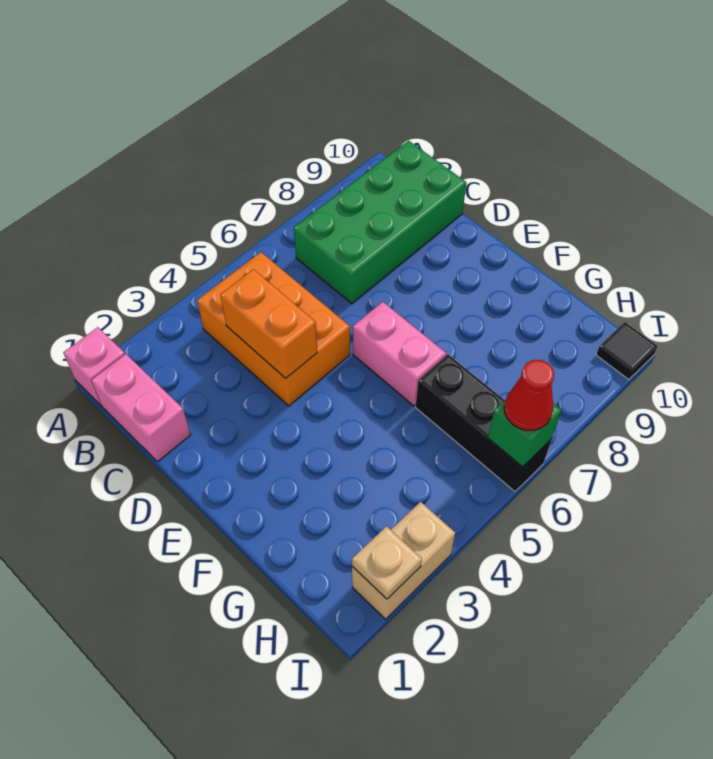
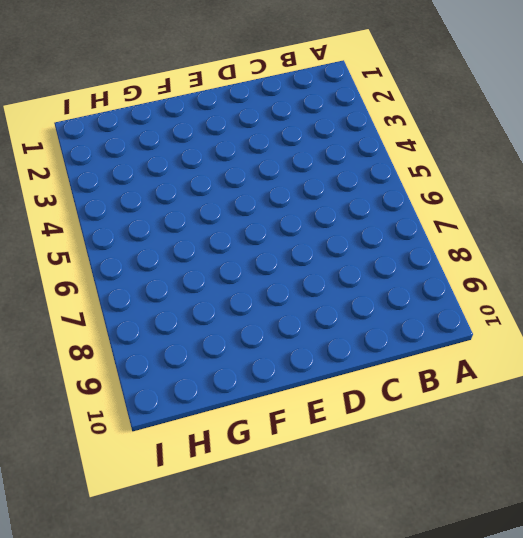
none -> pink brick A1 level 1
none -> pink brick B1:C1 level 1
none -> orange brick B4:D5 level 1

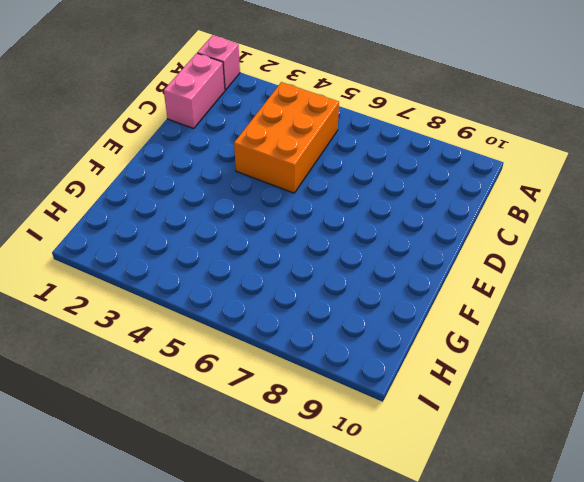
none -> green brick B7:C10 level 1
none -> pink brick E6:F6 level 1
none -> black brick G6:I6 level 1

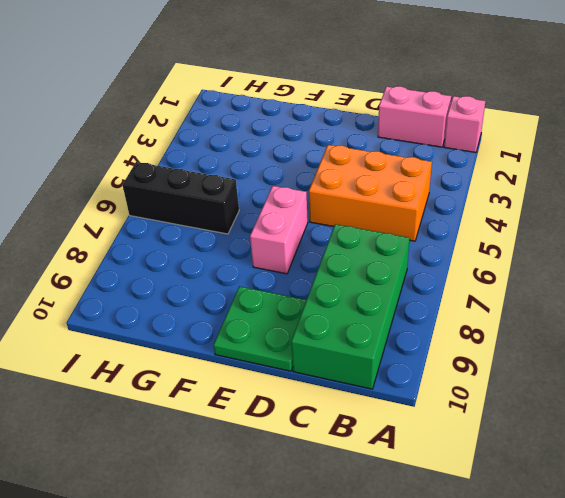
green plate D9:E10 level 1 -> none
pink brick E6:E7 level 1 -> pink brick E6:F6 level 1
none -> tan brick I2:I3 level 1
none -> black tile I10 level 1
none -> orange brick C4:D4 level 2

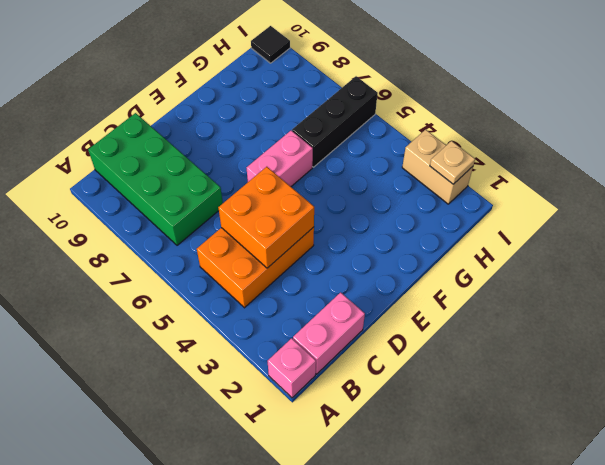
orange brick C4:D5 level 2 -> orange brick C4:D4 level 2
none -> green brick I6 level 2
none -> red cone I6 level 3

